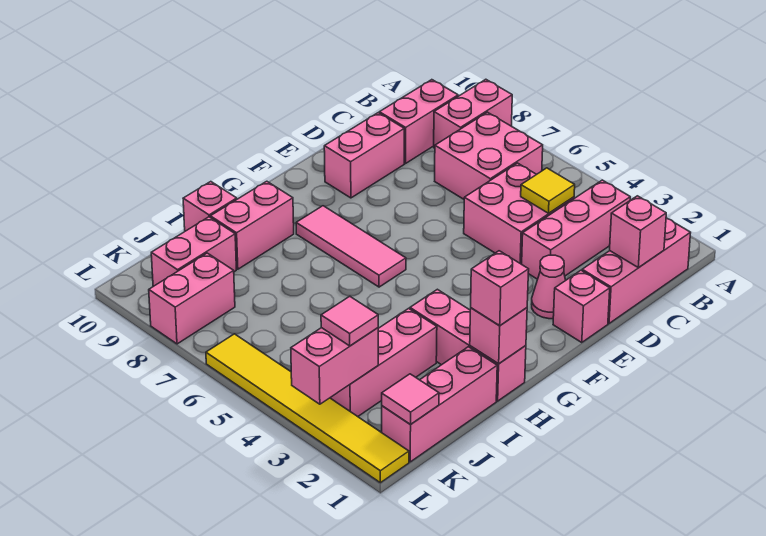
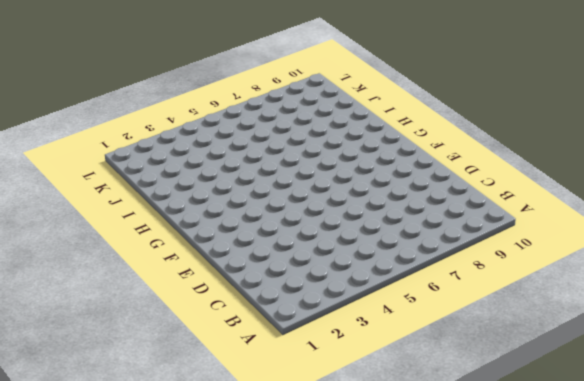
none -> pink brick A8:B8 level 1
none -> pink brick B1:D1 level 1
none -> pink brick B3:D3 level 1

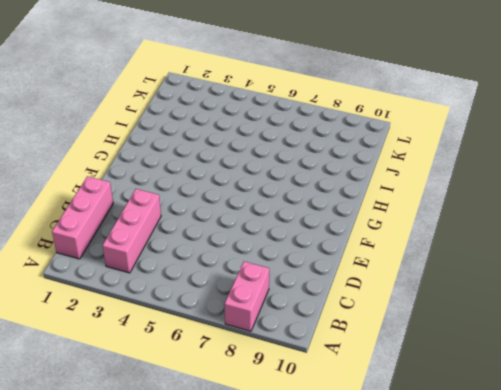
none -> pink brick B6:C7 level 1
none -> pink brick B9:C9 level 1
none -> pink brick C4:D5 level 1

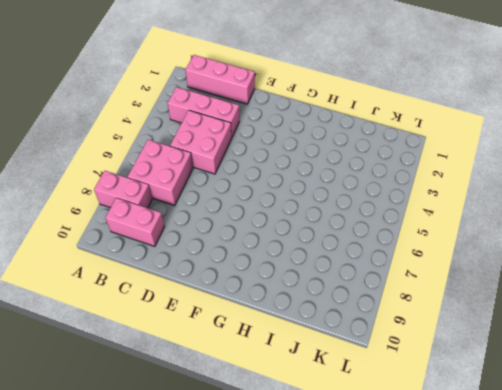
none -> pink brick D9:E9 level 1
none -> pink brick E1 level 1
none -> pink cone E2 level 1

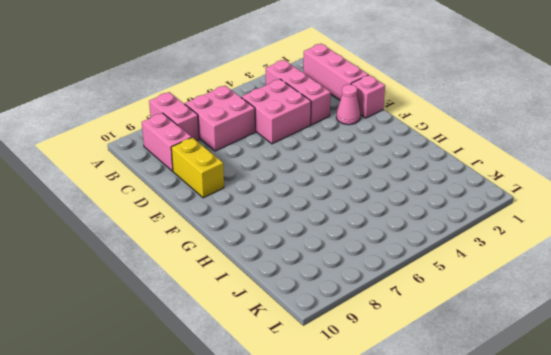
yellow brick D9:E9 level 1 -> pink brick D9:E9 level 1
none -> pink tile G6:G8 level 1
none -> pink brick H1:H3 level 1
none -> pink brick H9:I9 level 1

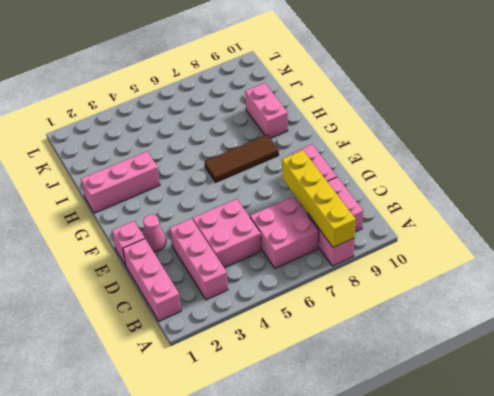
yellow brick A8:D8 level 2 -> none
brown tile G6:G8 level 1 -> pink tile G6:G8 level 1
none -> pink brick I1:K1 level 1
none -> pink brick I3:K3 level 1
none -> pink brick I10 level 1

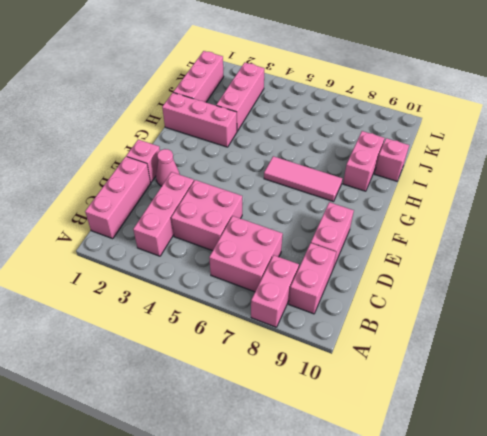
none -> pink brick J9:K9 level 1
none -> pink brick K8:L8 level 1
none -> yellow tile L1:L6 level 1

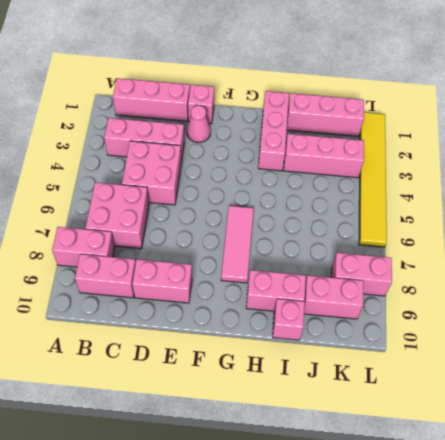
none -> pink brick C1 level 2
none -> yellow tile C4 level 2
none -> pink brick H1 level 2

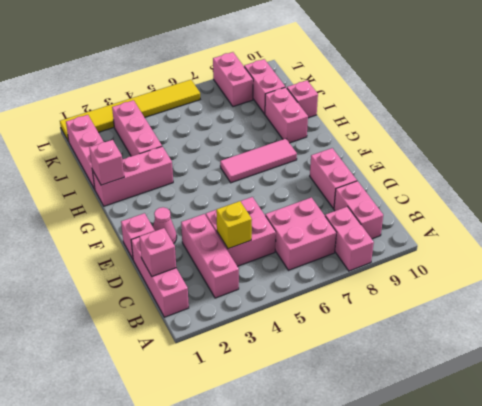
yellow brick C4 level 2 -> yellow tile C4 level 2
none -> pink tile K1 level 2
none -> pink brick K3:L3 level 2
none -> pink brick H1 level 3

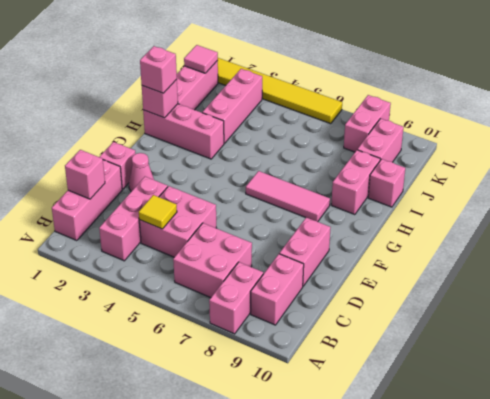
none -> pink brick K3:L3 level 2
none -> pink tile K3 level 3

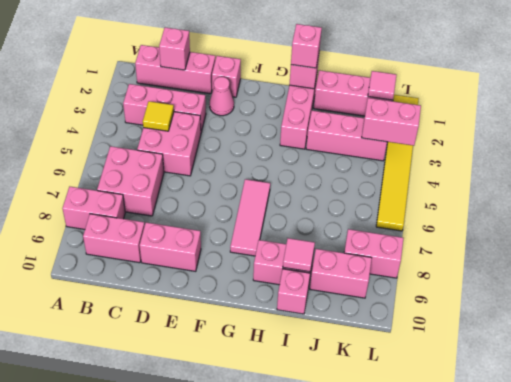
pink tile I9 level 2 -> pink tile K3 level 3

